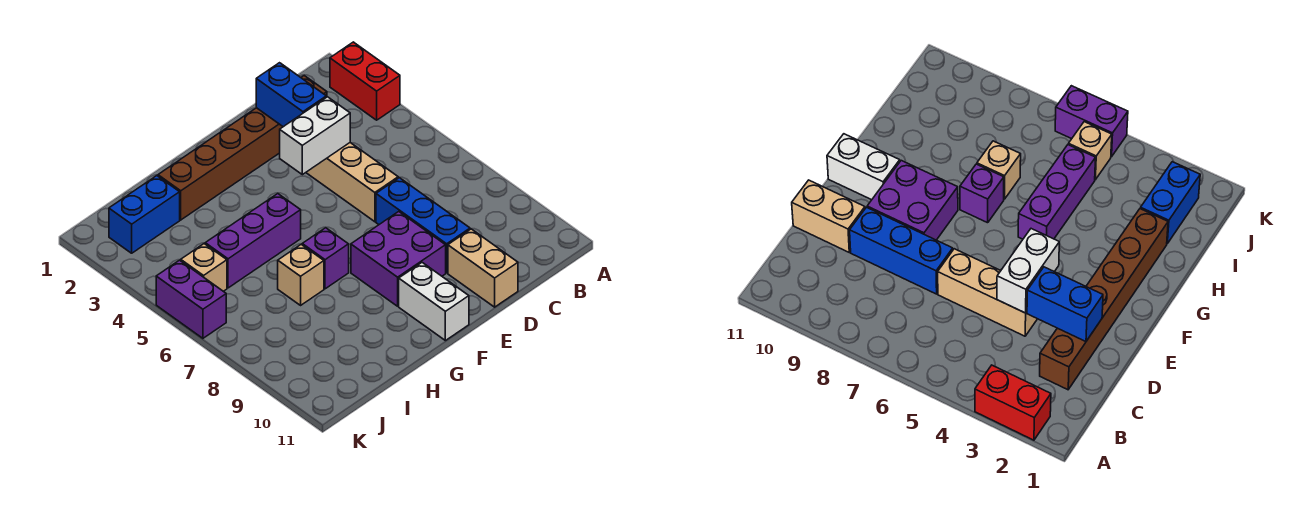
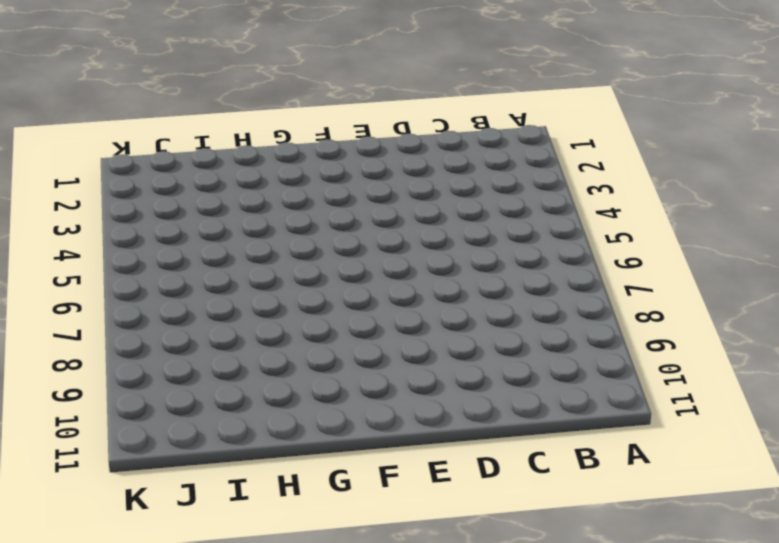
none -> red brick A2:A3 level 1
none -> brown brick C2:H2 level 1
none -> tan brick D4:D6 level 1

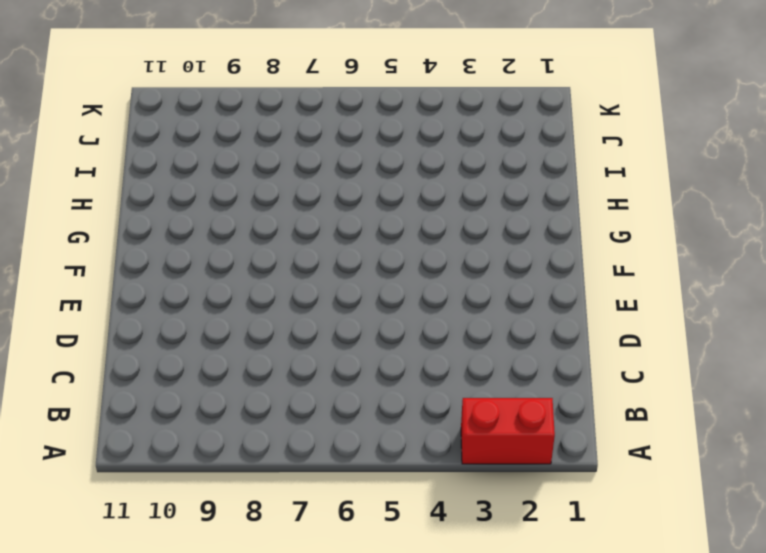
none -> brown brick C2:H2 level 1
none -> tan brick D4:D6 level 1
none -> blue brick D7:D9 level 1

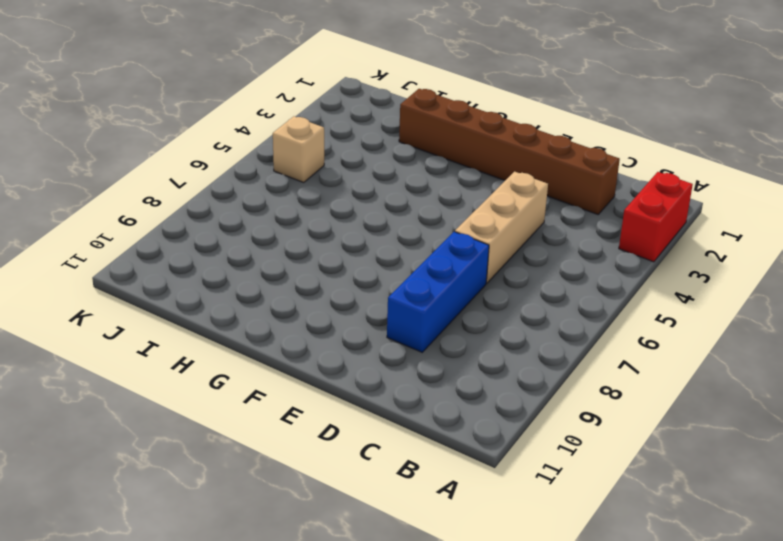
none -> tan brick D10:D11 level 1
none -> purple brick E8:F9 level 1
none -> white brick F10:F11 level 1

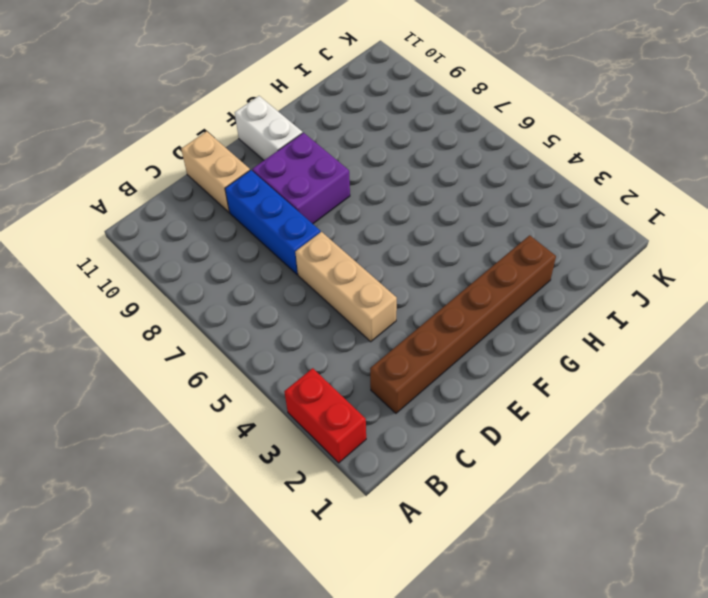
none -> purple brick G5:I5 level 1
none -> purple brick G7 level 1
none -> tan brick H7 level 1

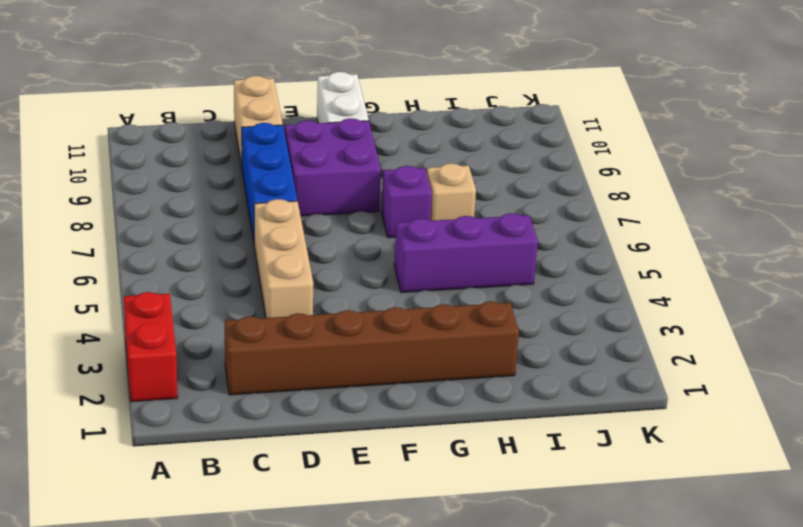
none -> blue brick I2:J2 level 1
none -> tan brick J5 level 1
none -> purple brick K5:K6 level 1

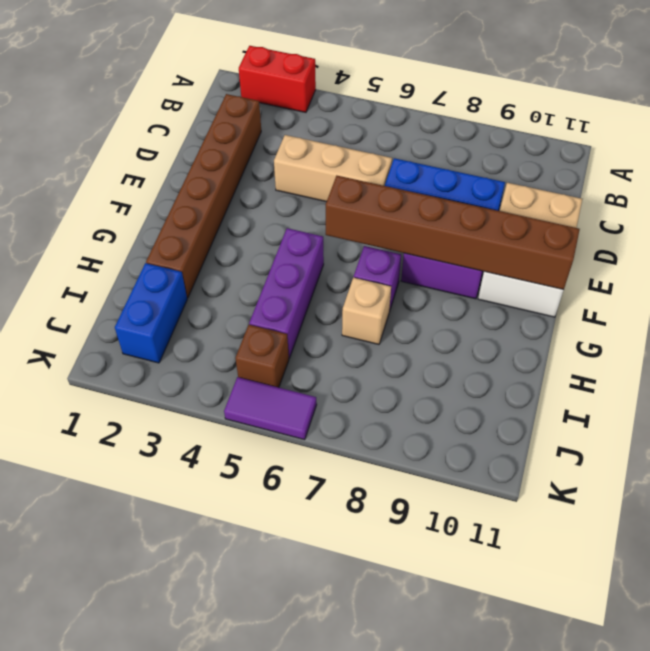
brown brick F6:F11 level 2 -> none
brown brick J5 level 1 -> tan brick J5 level 1
purple tile K5:K6 level 1 -> purple brick K5:K6 level 1
none -> blue brick D2:D3 level 2
none -> white brick D4:E4 level 2

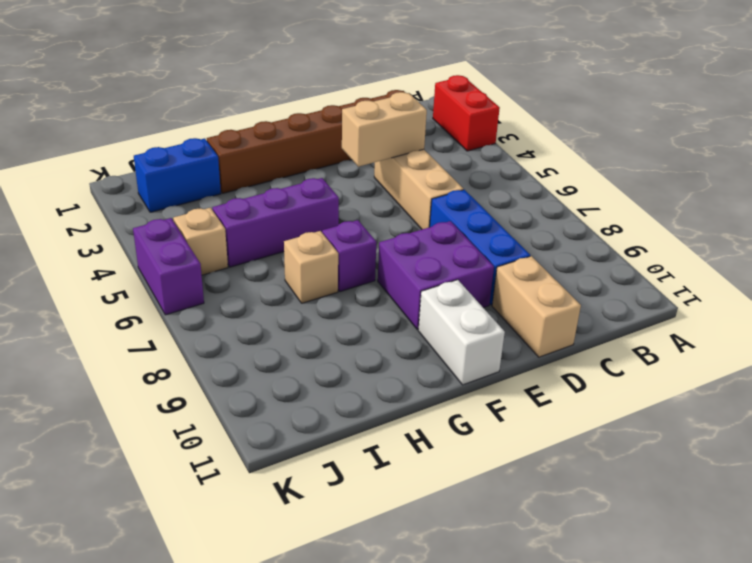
tan brick D4:E4 level 2 -> white brick D4:E4 level 2
none -> blue brick D2:D3 level 2

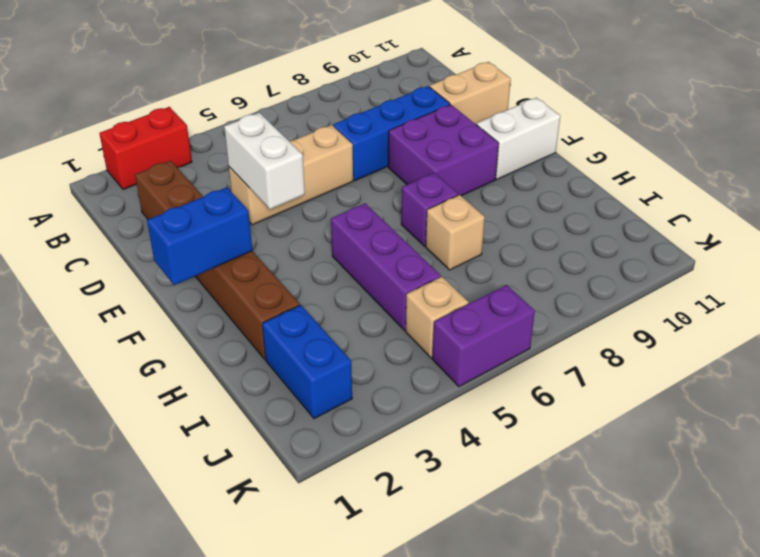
blue brick F1:F2 level 2 -> blue brick D2:D3 level 2

